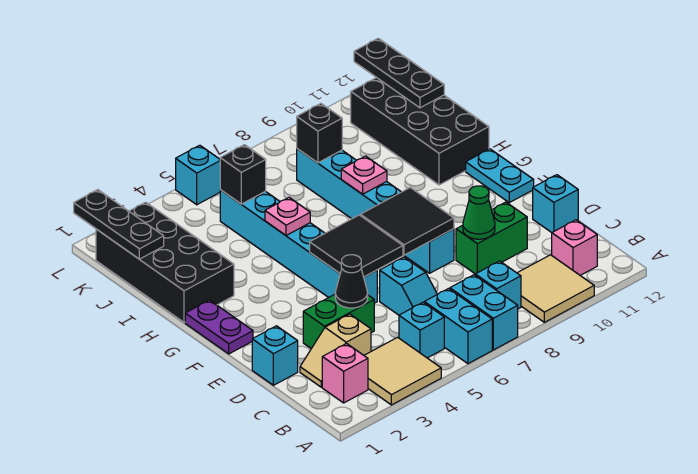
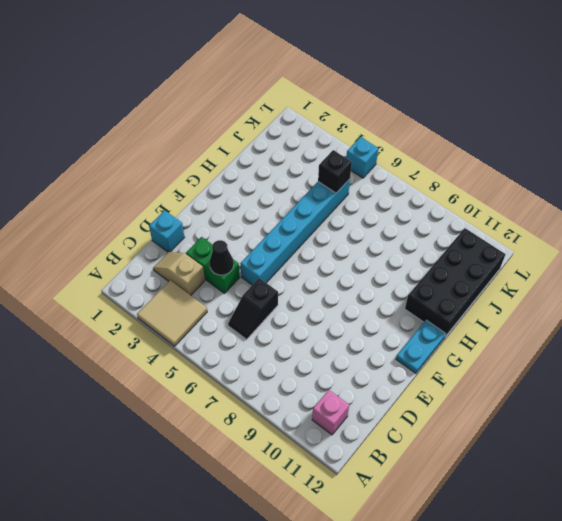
black slope C6:D6 level 1 top D -> cyan slope C6:D6 level 1 top D
none -> cyan brick A6:B6 level 1
none -> cyan brick A7:B7 level 1
none -> tan tile A9:B10 level 1
none -> pink brick B2 level 1

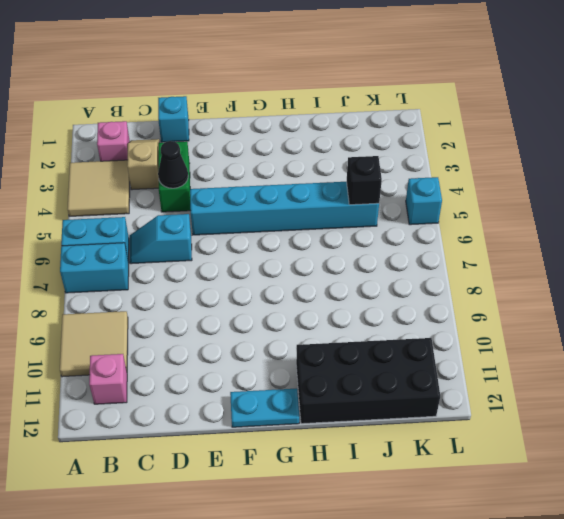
none -> cyan brick B5 level 1
none -> cyan brick B8 level 1
none -> green brick D9:D10 level 1
none -> cyan brick D12 level 1

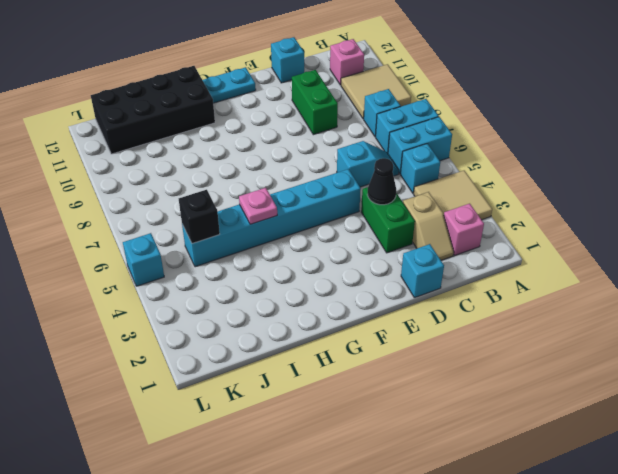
none -> cyan brick E8:J8 level 1
none -> purple plate F1:G1 level 1
none -> black brick H1:K2 level 1
none -> green cone D9 level 2

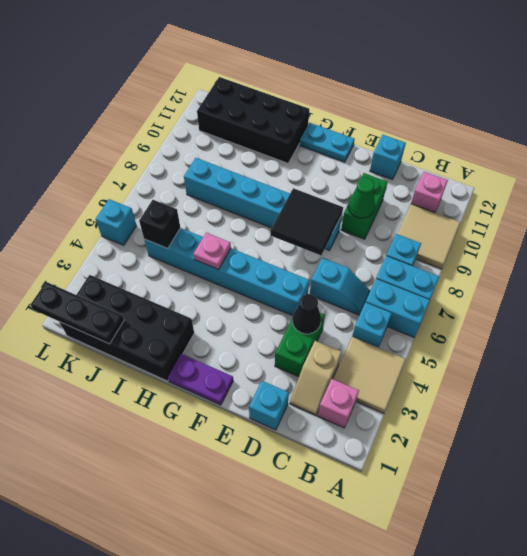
none -> black tile E5:F6 level 2
none -> pink plate H8 level 2
none -> black brick J8 level 2
none -> black plate J12:L12 level 2

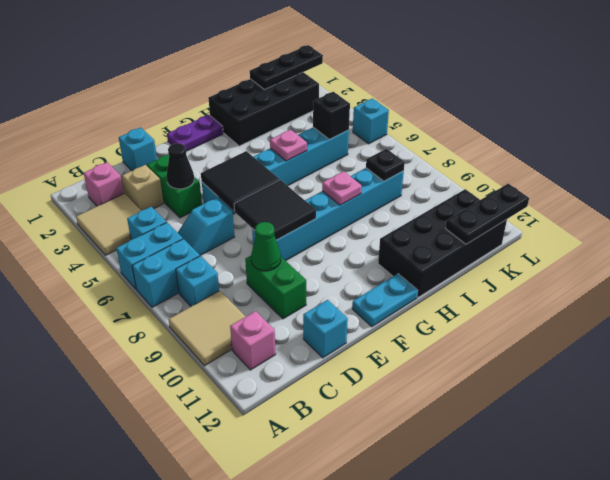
black plate J8 level 2 -> black brick J8 level 2

